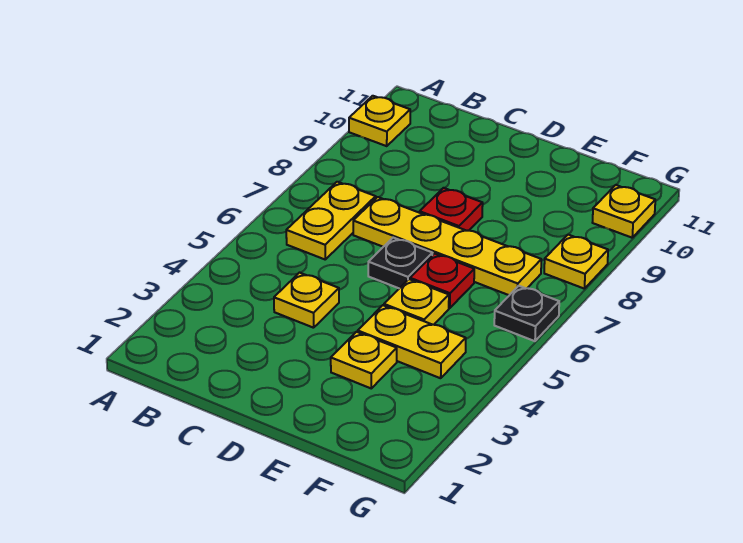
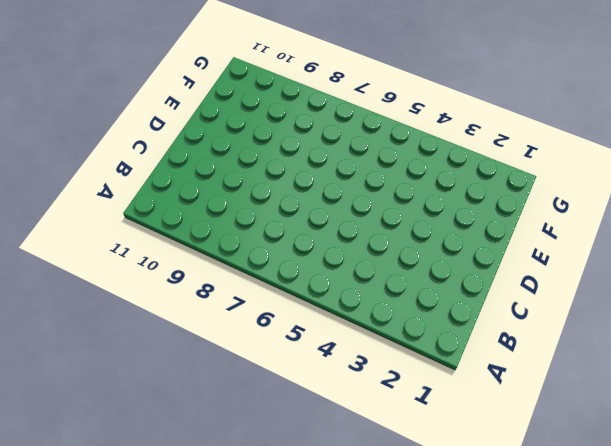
none -> yellow plate A10 level 1
none -> yellow plate B6:B7 level 1
none -> yellow plate C4 level 1

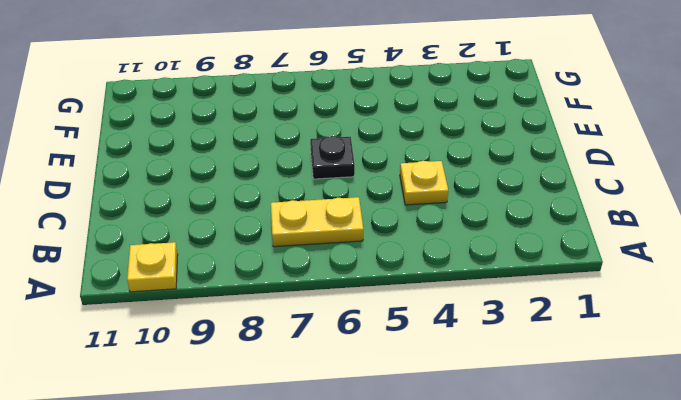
none -> yellow plate C7:F7 level 1
none -> red plate D8 level 1
none -> yellow plate E3 level 1

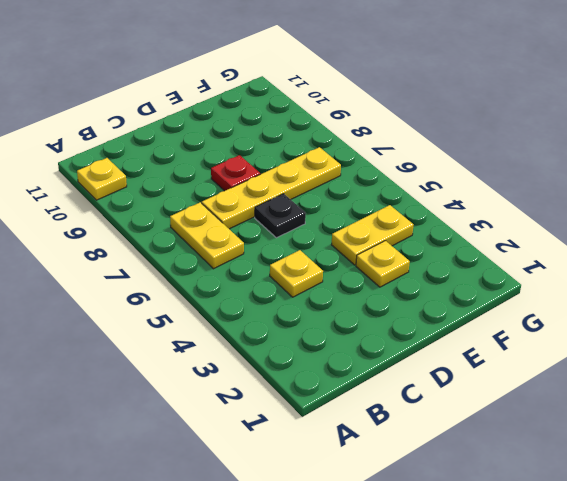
none -> yellow plate E5 level 1
none -> red plate E6 level 1
none -> black plate G6 level 1

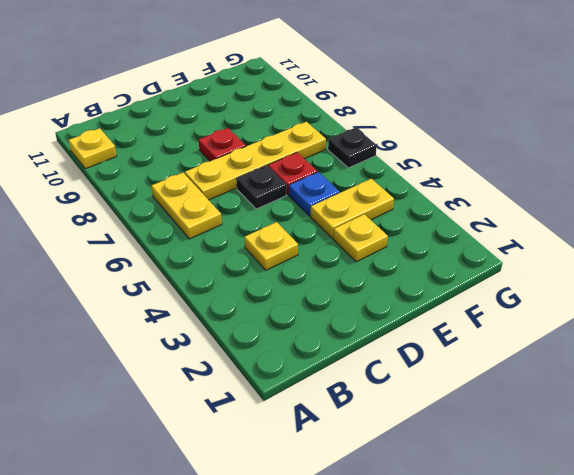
blue plate E5 level 1 -> yellow plate E5 level 1
none -> yellow plate G8 level 1
none -> yellow plate G10 level 1

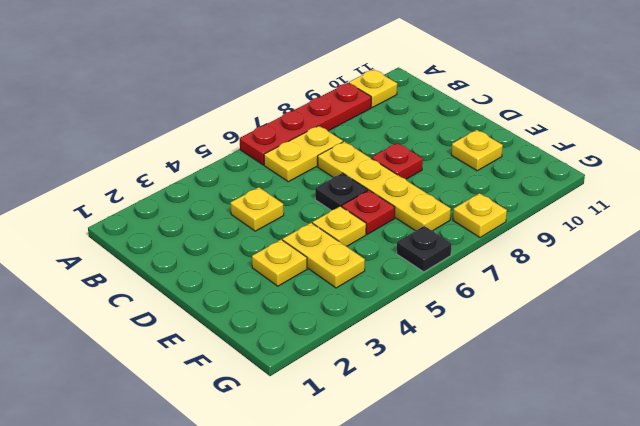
red plate A6:A9 level 1 -> none
yellow plate E10 level 1 -> yellow plate G10 level 1

